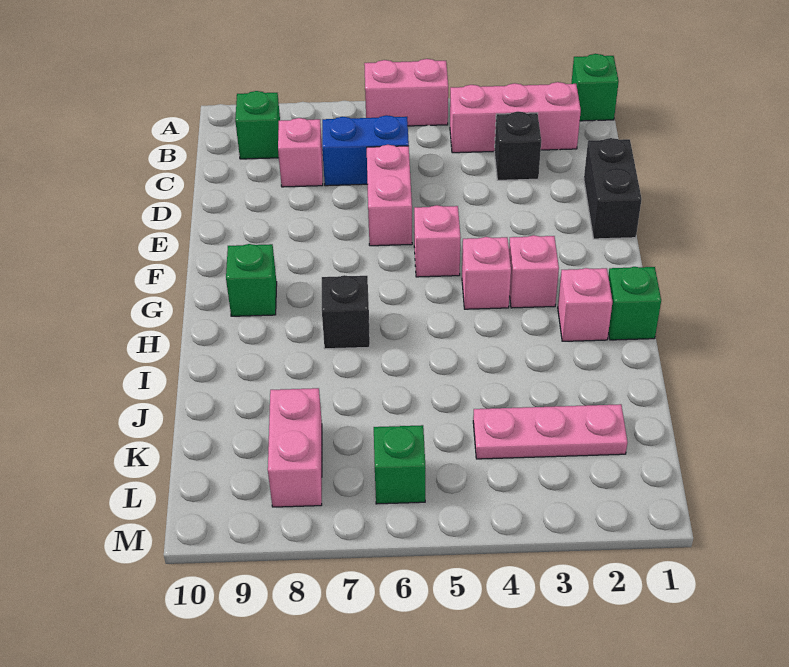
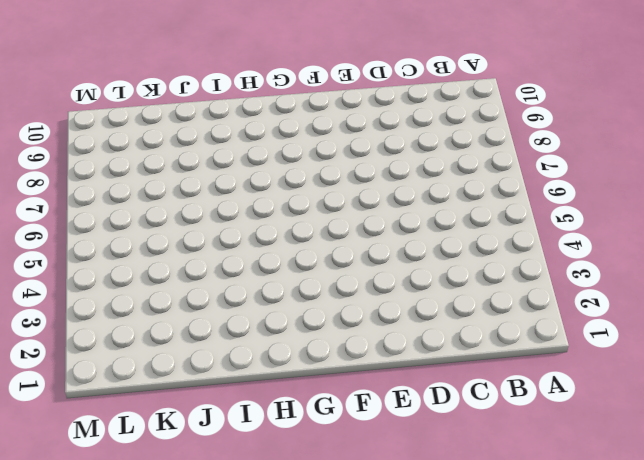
none -> green brick A1 level 1
none -> pink brick A5:A6 level 1
none -> pink brick B2:B4 level 1

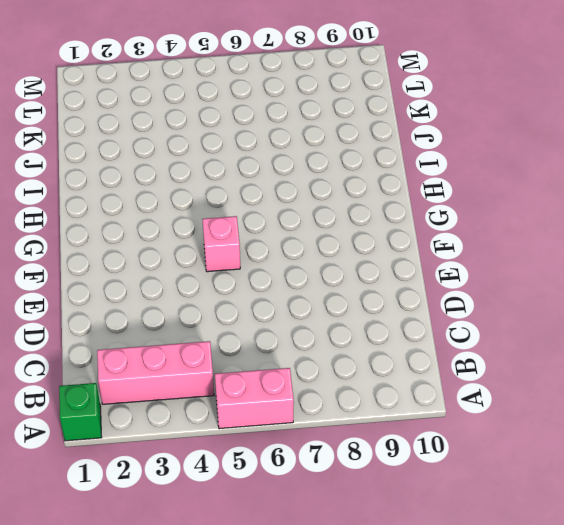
none -> green brick B9 level 1
none -> black brick C3 level 1
none -> blue brick C6:C7 level 1

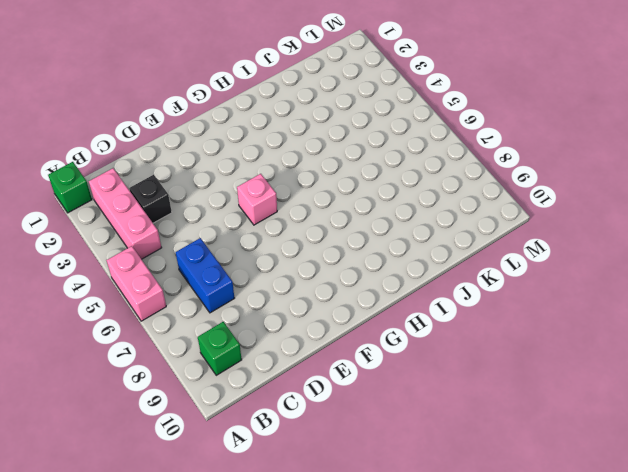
none -> pink brick C8 level 1
none -> black brick D1:E1 level 1
none -> pink brick D6:E6 level 1

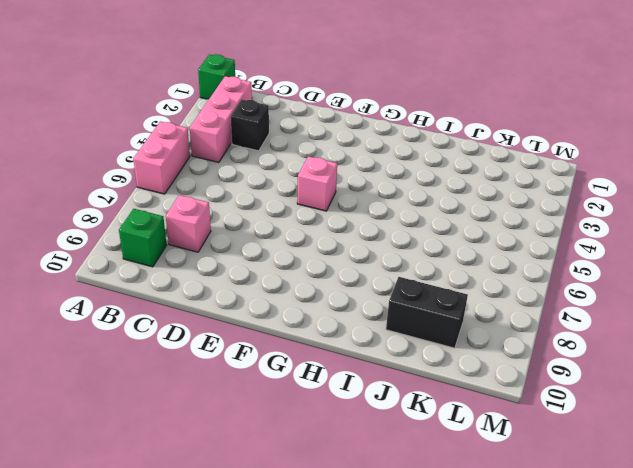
black brick J9:K9 level 1 -> black brick D1:E1 level 1
none -> blue brick C6:C7 level 1
none -> pink brick D6:E6 level 1
none -> pink brick G3 level 1

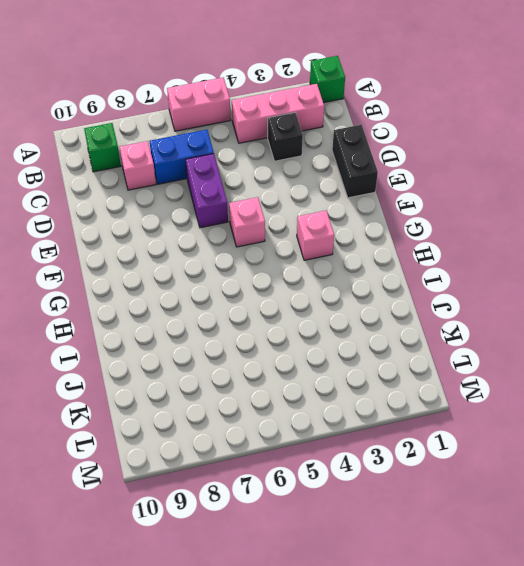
purple brick D6:E6 level 1 -> pink brick D6:E6 level 1
none -> pink brick G4 level 1
none -> green brick G9 level 1
none -> green brick H1 level 1

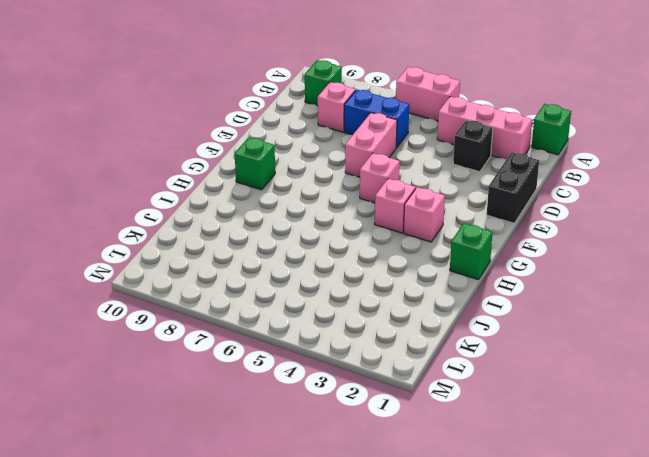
none -> pink brick H2 level 1
none -> black brick H7 level 1
none -> pink plate K2:K4 level 1

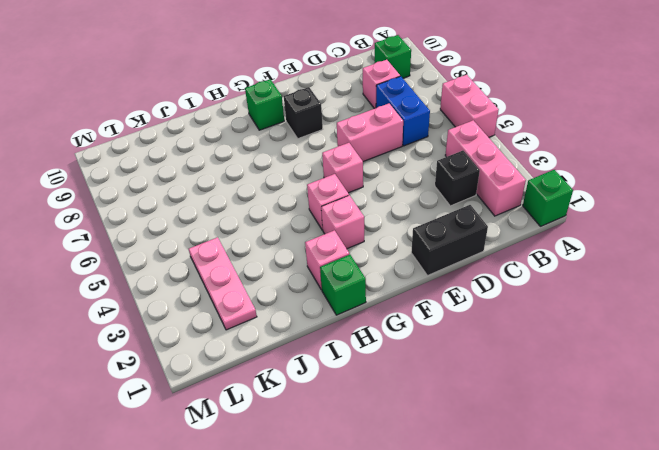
black brick F8 level 1 -> black brick H7 level 1
none -> pink brick K8:L8 level 1
none -> green brick L6 level 1

